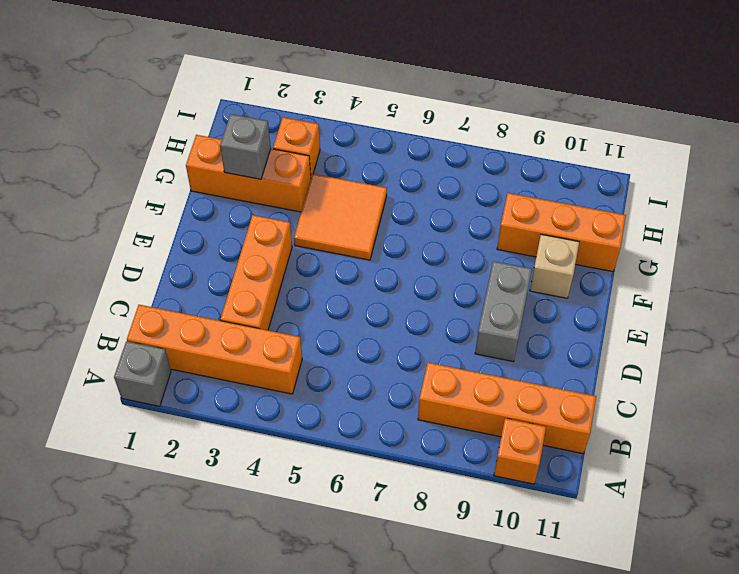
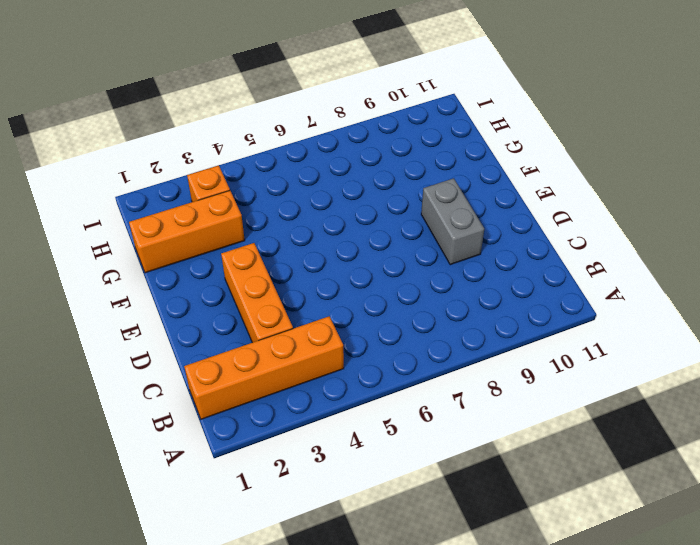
none -> grey brick A1 level 1
none -> orange brick A10 level 1
none -> orange brick B8:B11 level 1

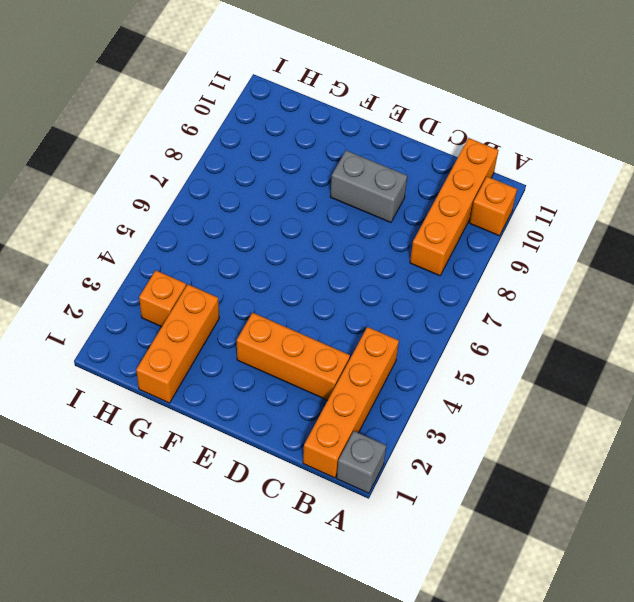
none -> orange tile F4:G5 level 1
none -> tan brick F10 level 1
none -> orange brick G9:G11 level 1

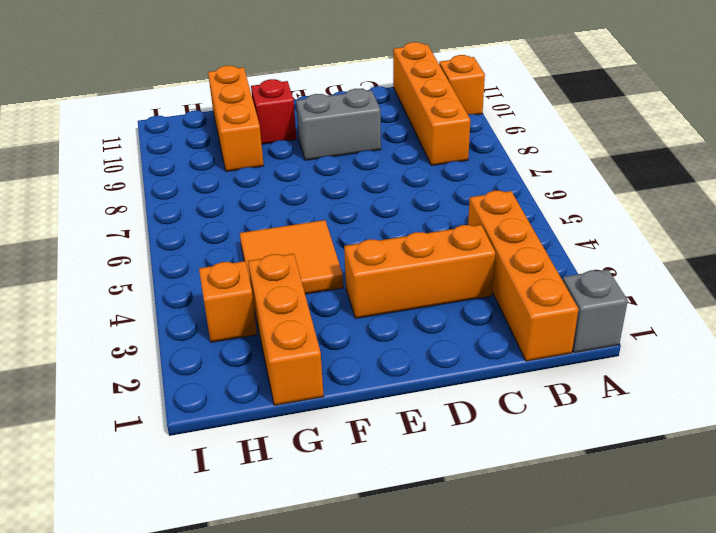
red brick F10 level 1 -> tan brick F10 level 1
none -> grey brick G2 level 2

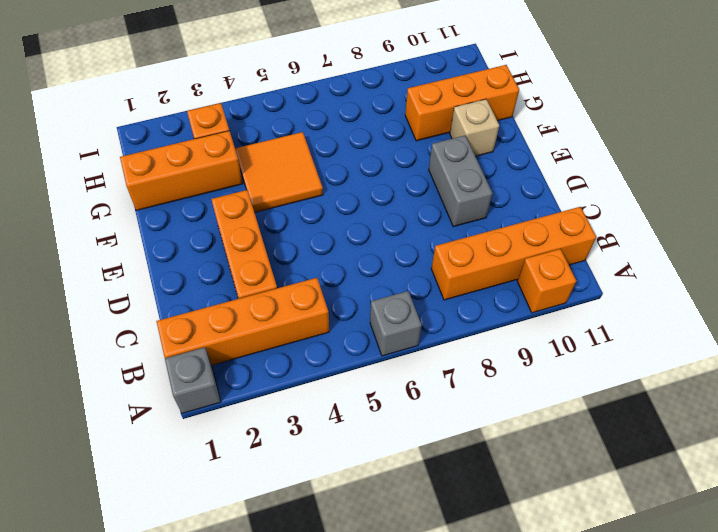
grey brick A6 level 1 -> grey brick G2 level 2

